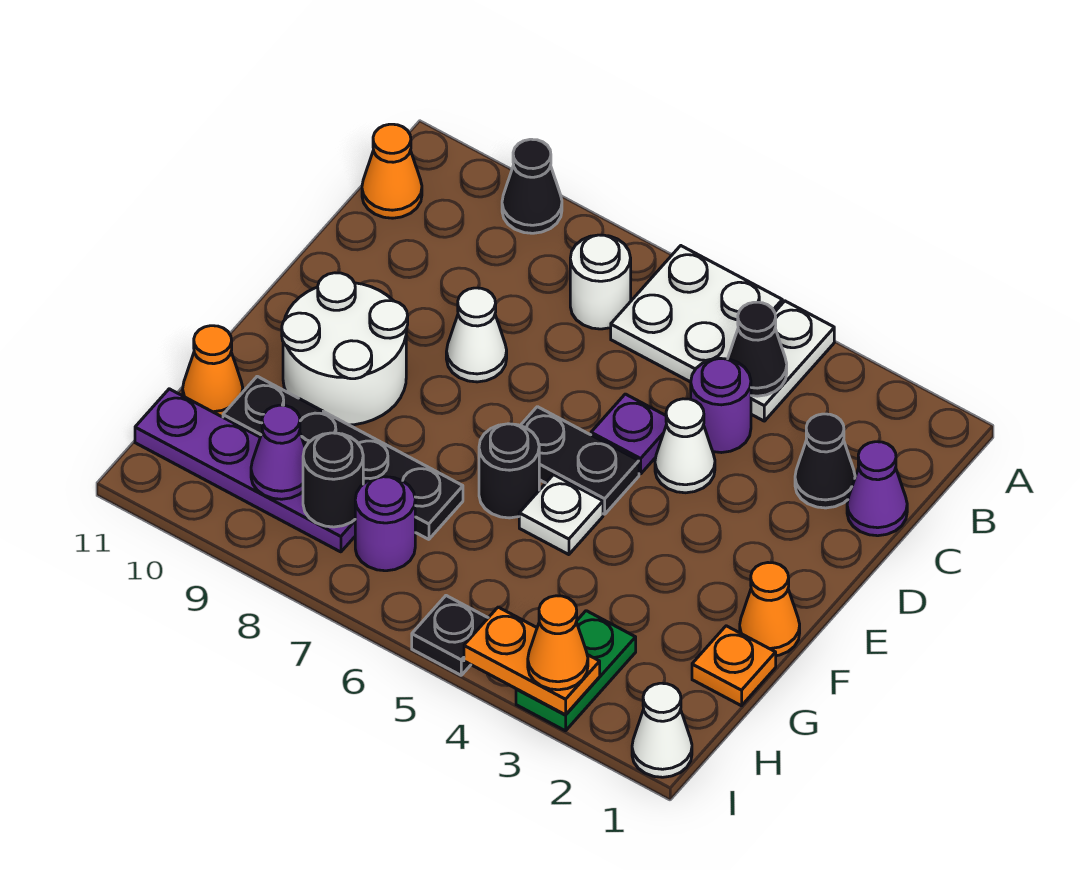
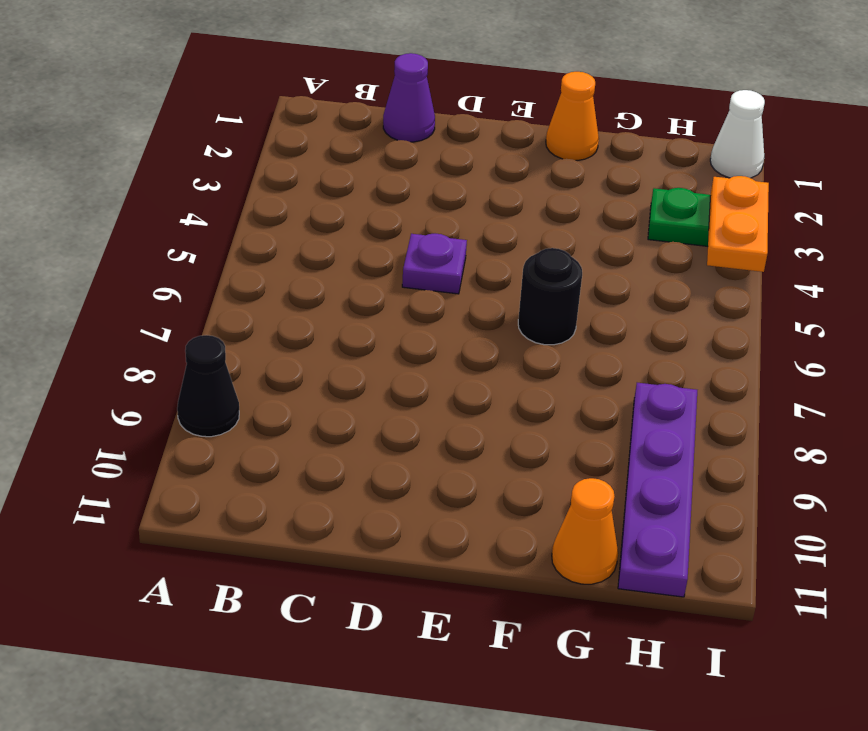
none -> white plate A4:B4 level 1
none -> white plate A5:B6 level 1
none -> white round brick B7 level 1

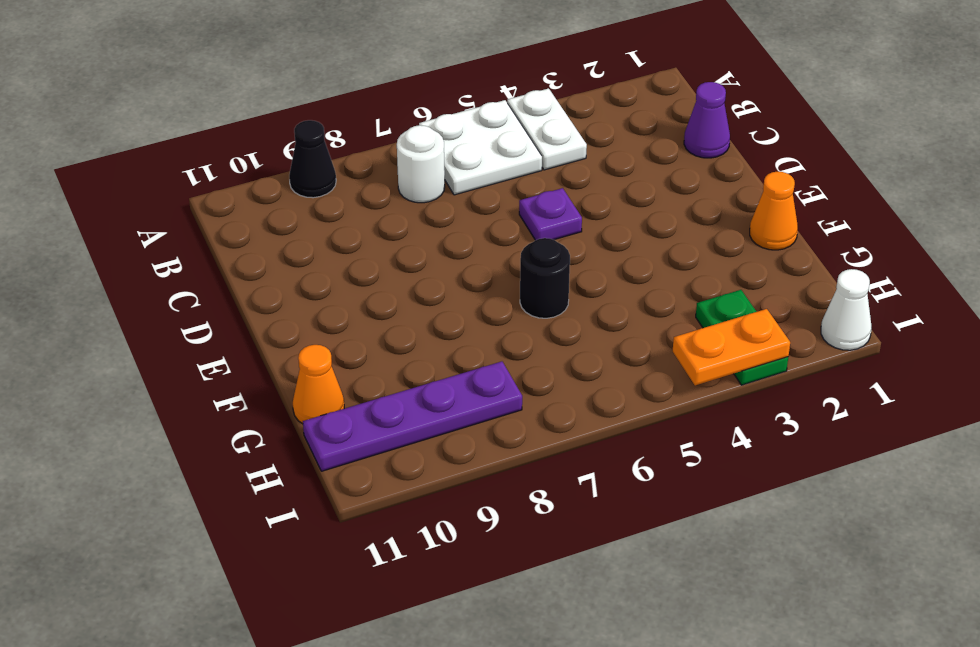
none -> orange cone B11 level 1
none -> black cone C2 level 1
none -> purple round brick C4 level 1

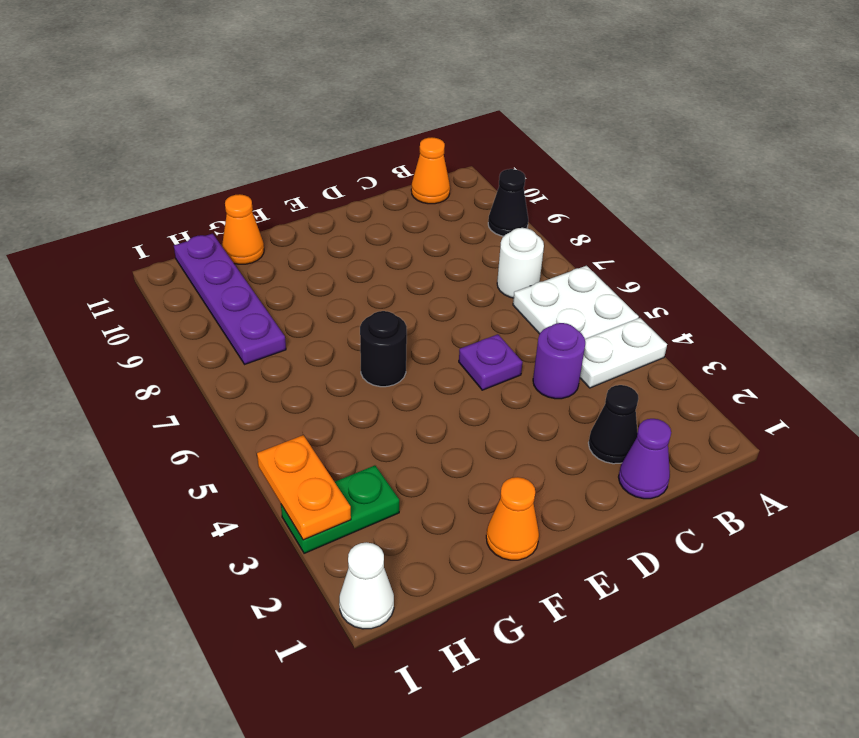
none -> white cone D4 level 1
none -> white cone D8 level 1
none -> black plate E5:E6 level 1

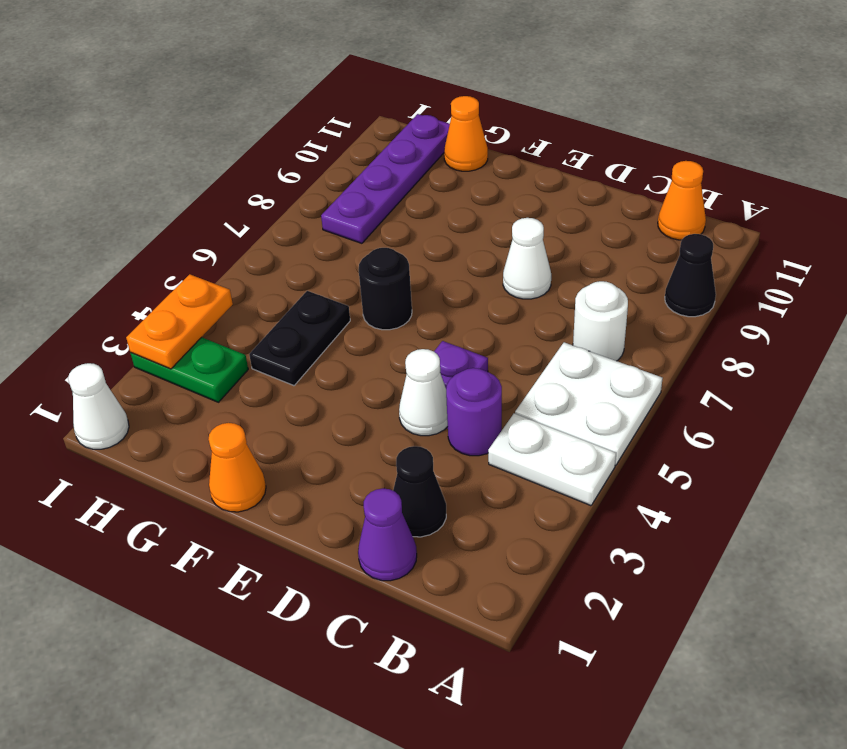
black plate G4:G5 level 1 -> black plate E5:E6 level 1
none -> white round brick E9:F10 level 1
none -> white plate F5 level 1
none -> orange plate G1 level 1

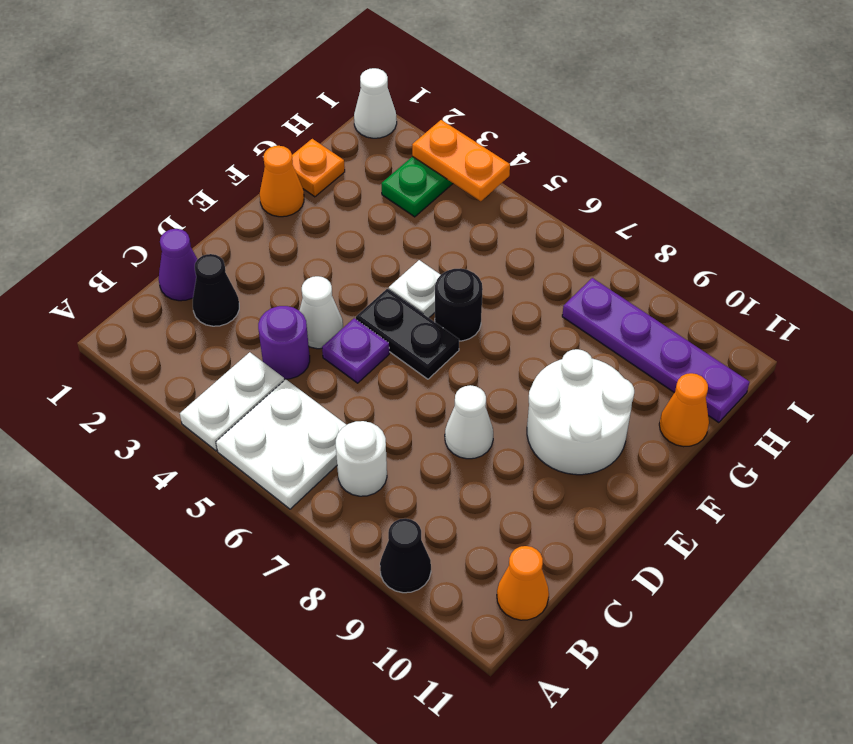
none -> black plate G7:G10 level 1
none -> purple round brick H7 level 1
none -> black plate I5 level 1

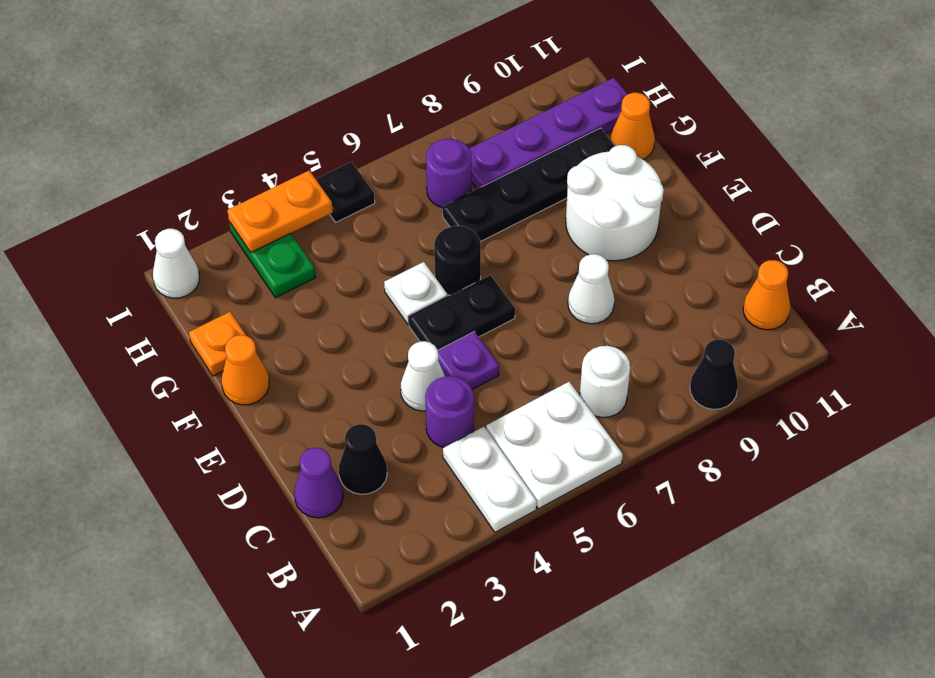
none -> black cone B4 level 2
none -> black round brick H8 level 2
none -> purple cone H9 level 2

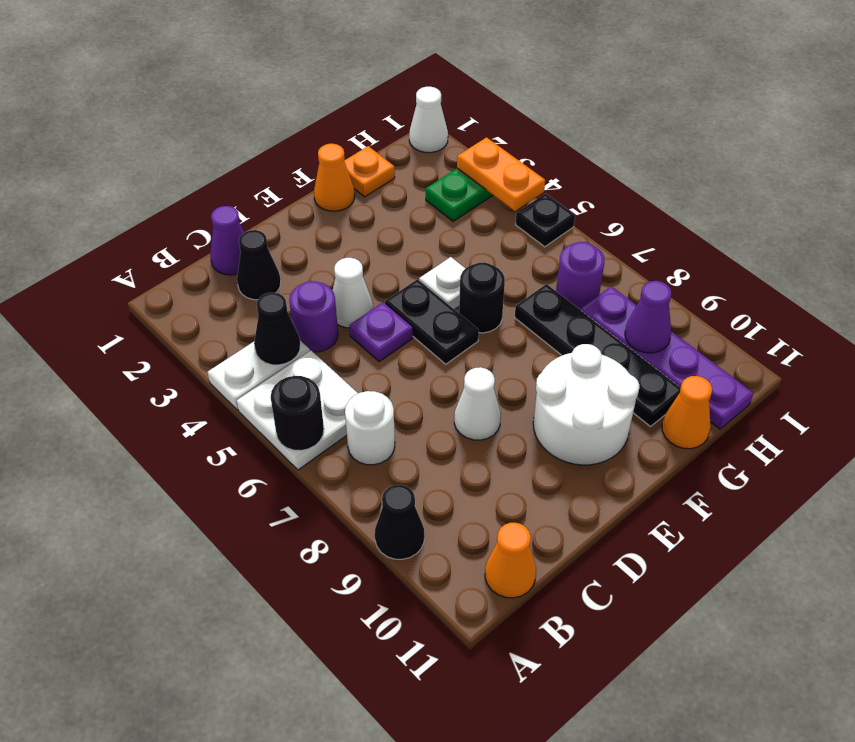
black round brick A6 level 2 -> black round brick H8 level 2
none -> orange cone I3 level 3

